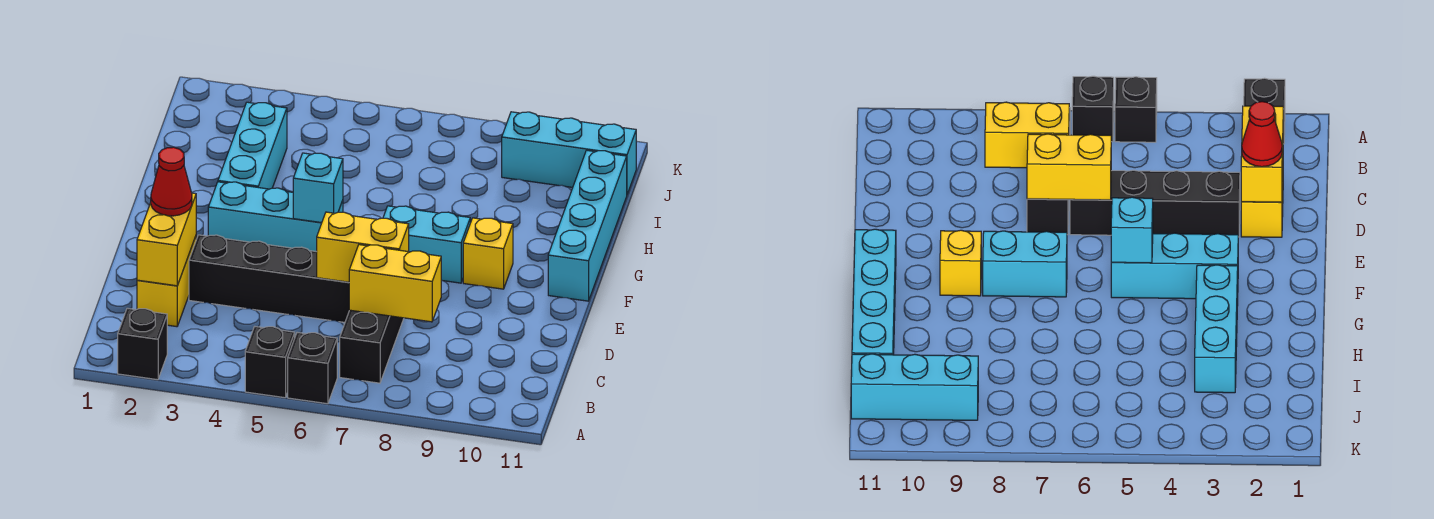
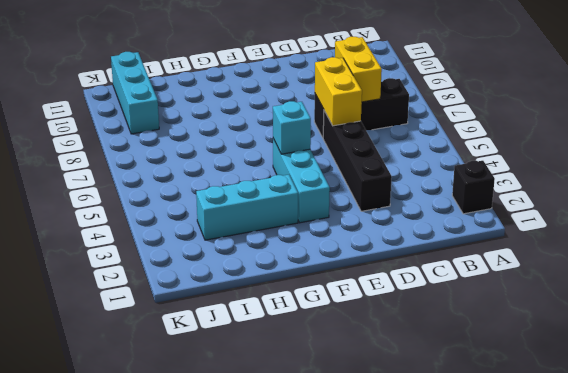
none -> black brick A5 level 1
none -> black brick A6 level 1
none -> yellow brick C2:D2 level 1

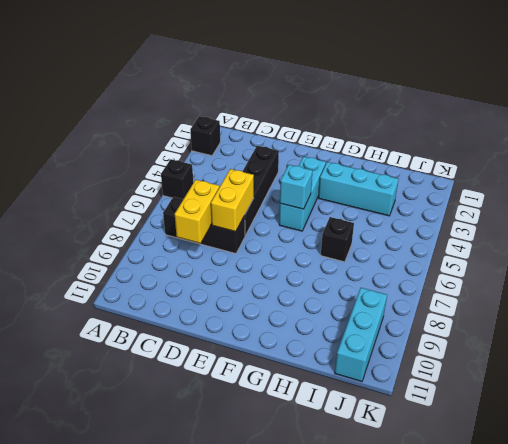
black brick H6 level 1 -> black brick A6 level 1
none -> yellow brick C2:D2 level 1
none -> cyan brick F7:F8 level 1
none -> yellow brick F9 level 1

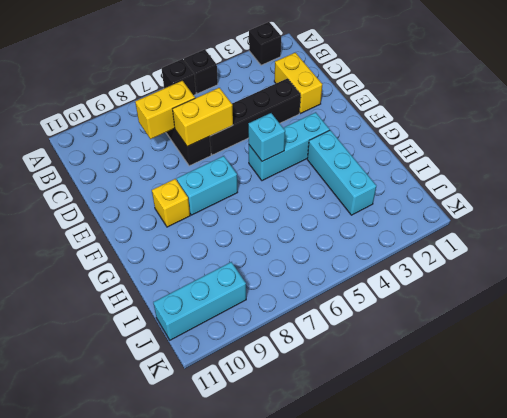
none -> cyan brick F11:I11 level 1
none -> yellow brick C2:D2 level 2
none -> red cone D2 level 3

